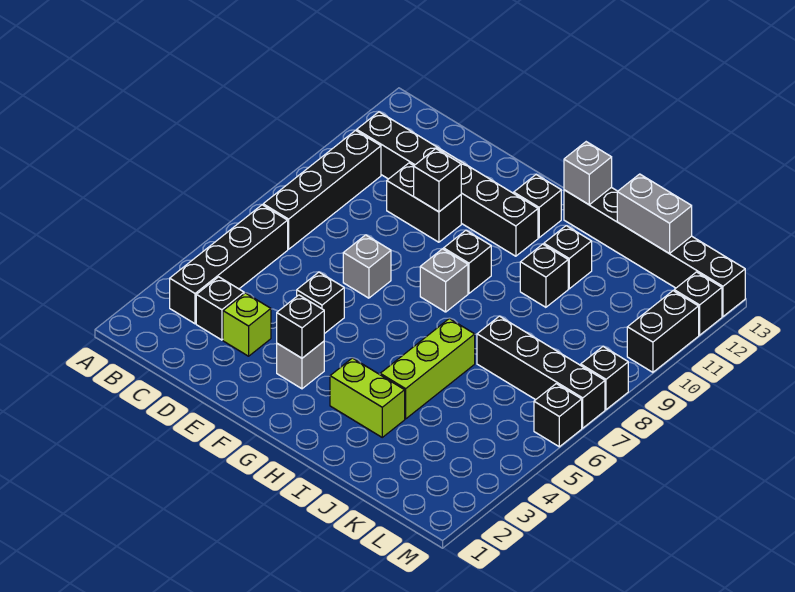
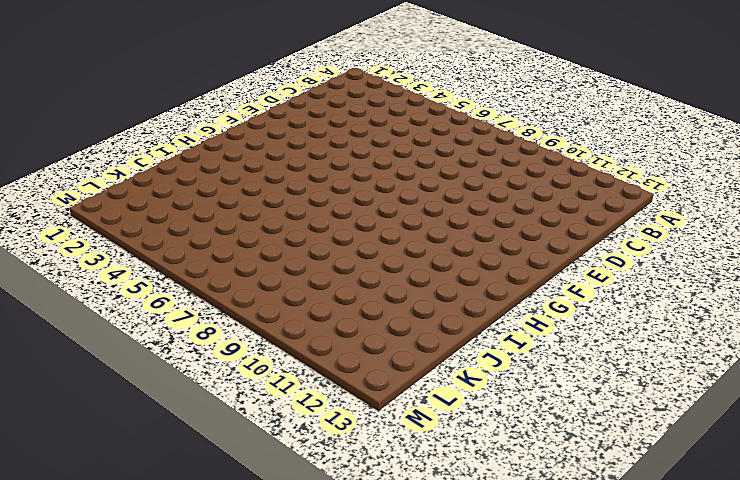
none -> black brick B3:B6 level 1
none -> black brick B7:B10 level 1
none -> black brick B11:G11 level 1

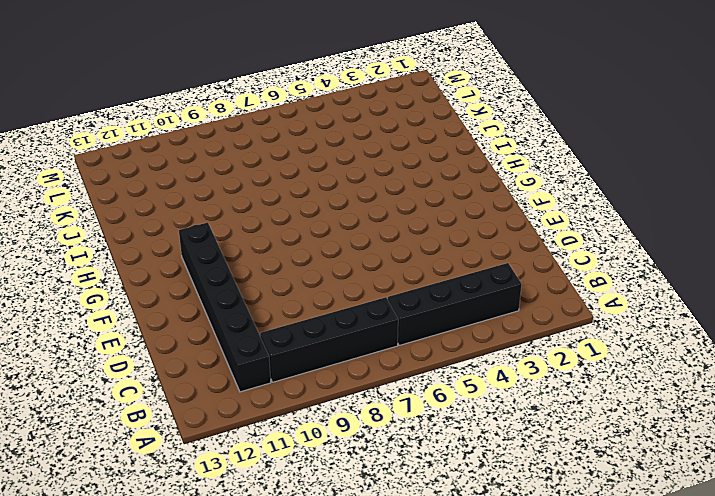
none -> black brick C3 level 1
none -> lime brick D3 level 1
none -> black brick D10:E10 level 1

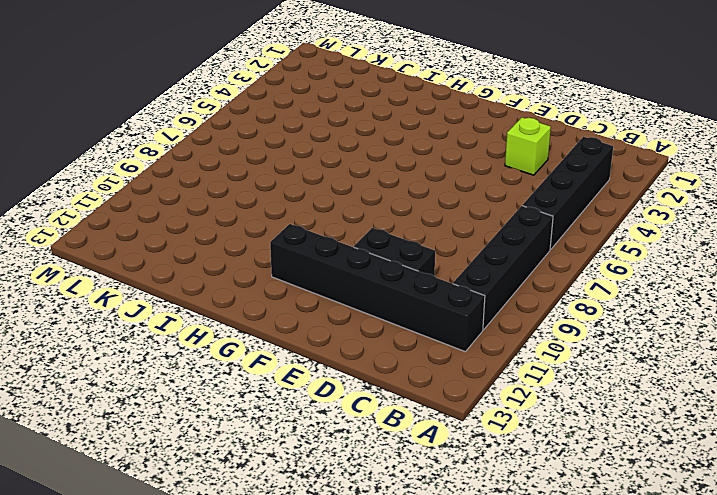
none -> black brick C3 level 1
none -> black brick E5 level 1
none -> grey brick E7 level 1

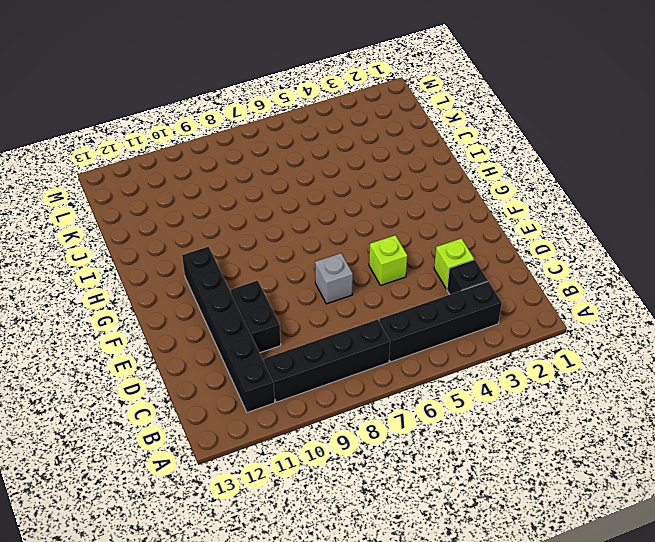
lime brick E5 level 1 -> black brick E5 level 1
none -> grey brick F3 level 1
none -> grey brick G8 level 1
none -> black brick G9 level 1

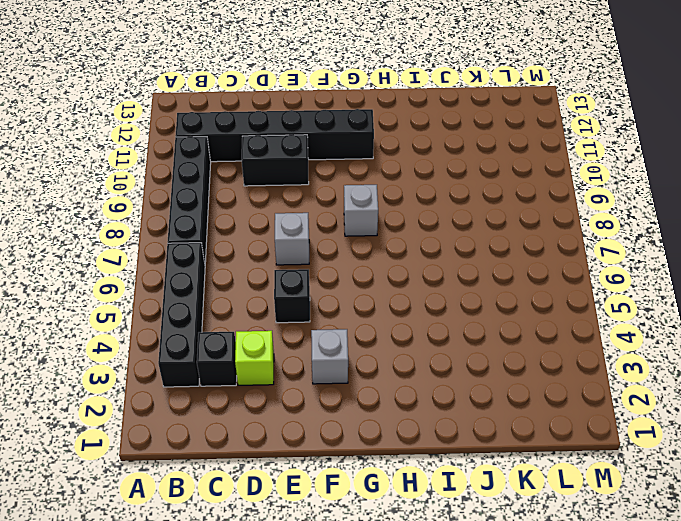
none -> black brick G9 level 1
none -> black brick G12 level 1
none -> lime brick H3:I3 level 1

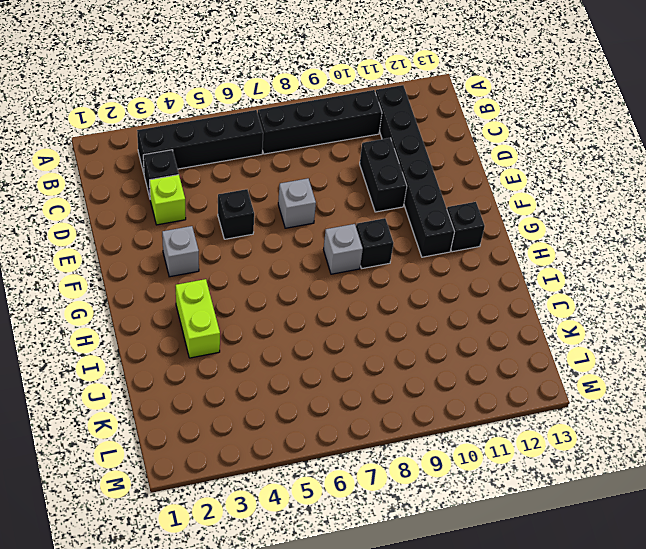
none -> black brick H13:M13 level 1
none -> lime brick I4:I6 level 1
none -> black brick I10 level 1

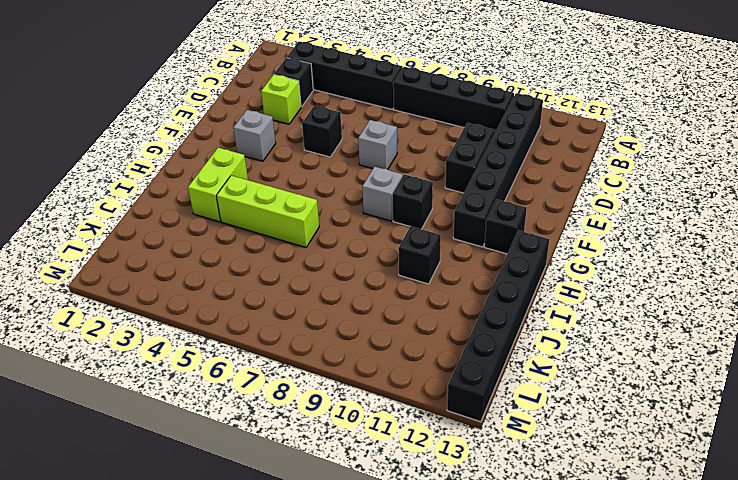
none -> black brick I11 level 1
none -> black brick J7:M7 level 1
none -> black brick M6 level 1

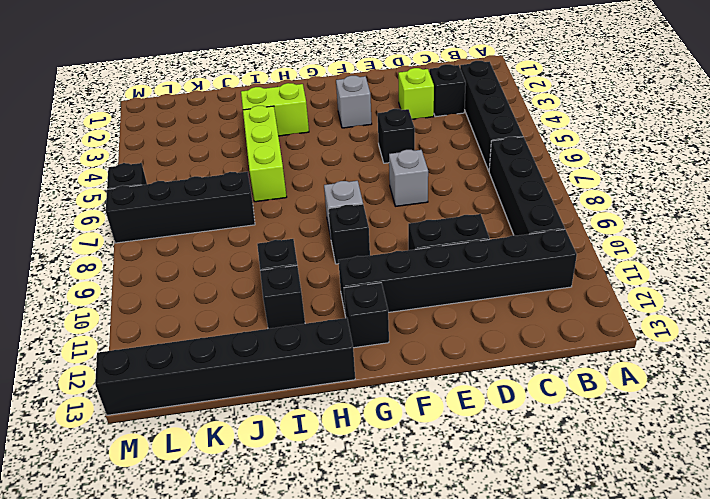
none -> black brick M8 level 1
none -> black brick M10:M11 level 1
none -> black brick M12 level 1

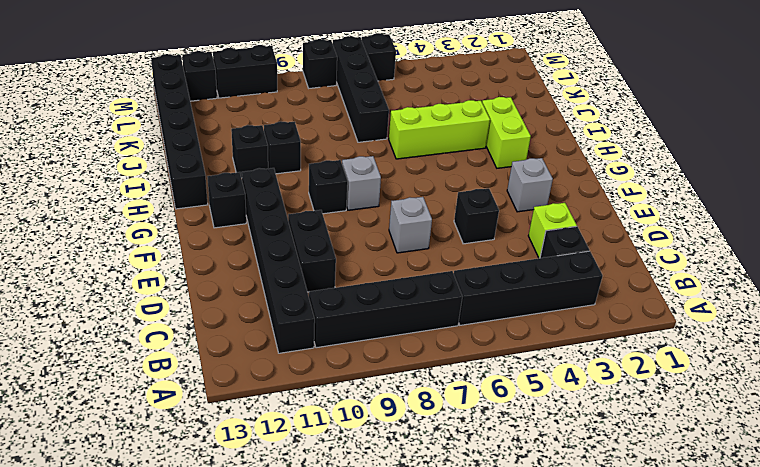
none -> black brick E10 level 2
none -> black brick F3 level 2
none -> grey brick H13 level 2

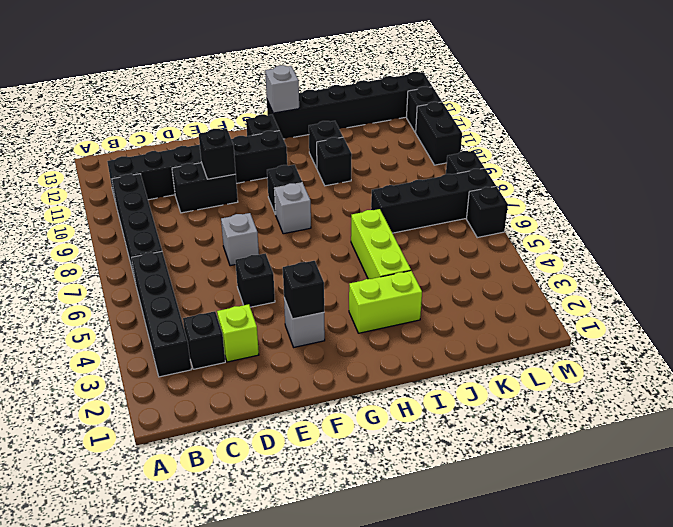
none -> grey brick J13:K13 level 2

